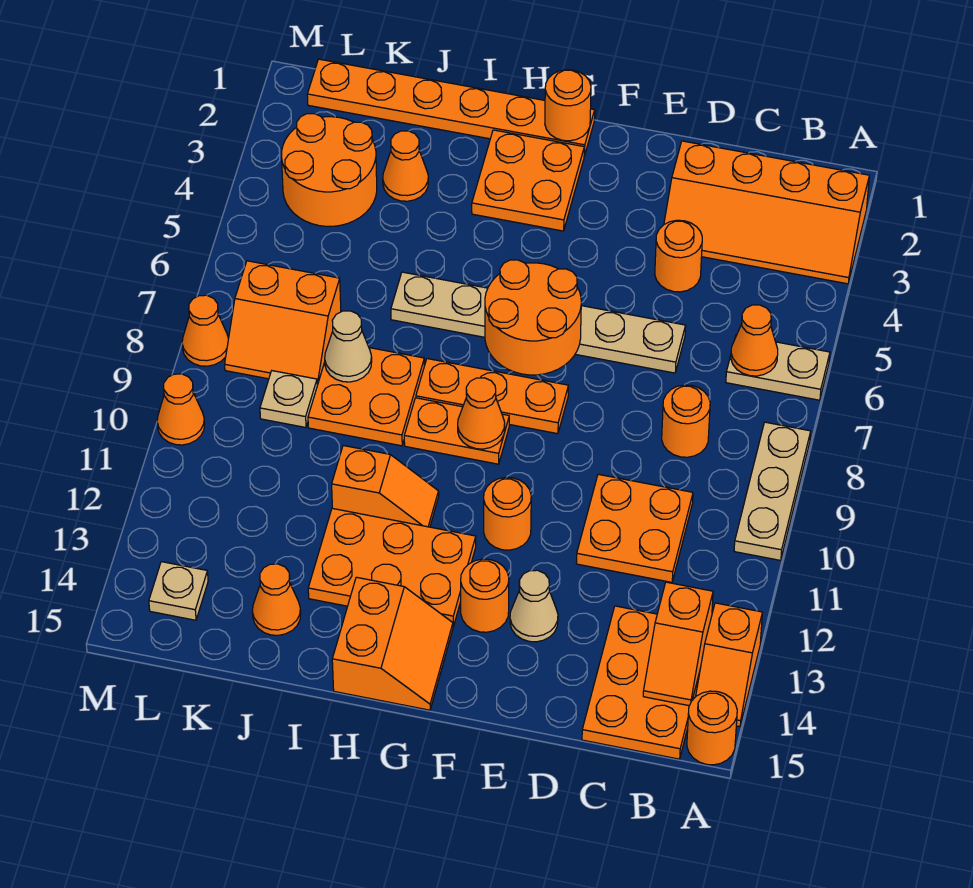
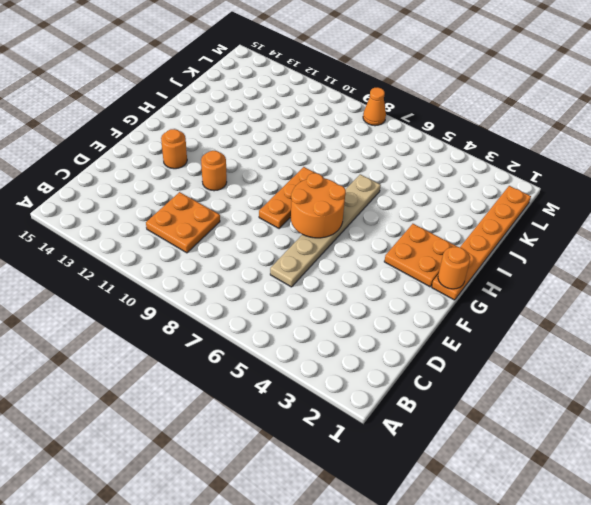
none -> orange slope A2:D3 level 1 top 2
none -> tan plate A6:B6 level 1
none -> tan plate A8:A10 level 1
none -> orange slope A13:A14 level 1 top 13

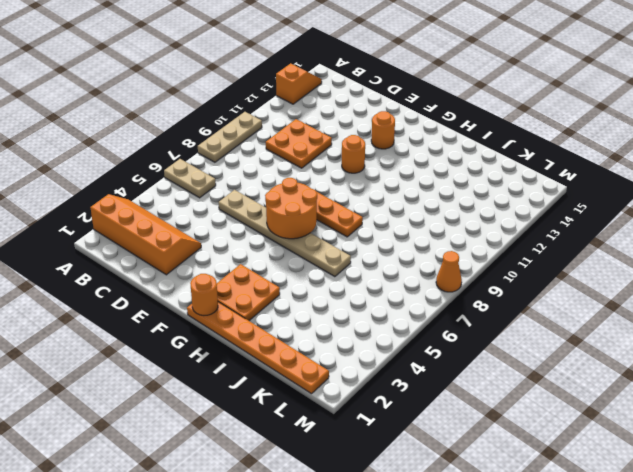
none -> orange round brick A15 level 1
none -> orange plate B13:C15 level 1
none -> orange round brick C8 level 1
none -> orange round brick D4 level 1

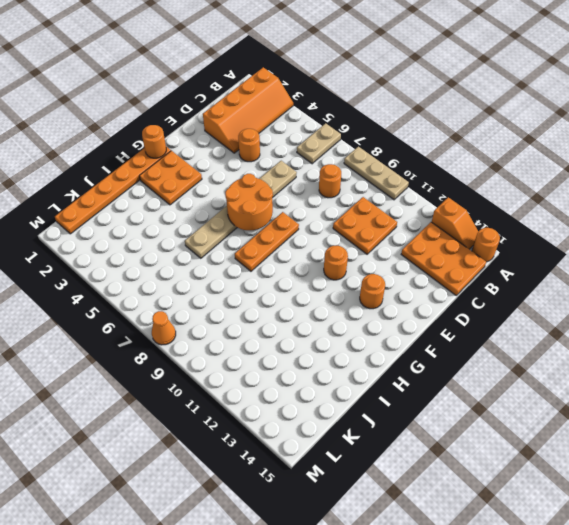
none -> tan cone E13 level 1
none -> orange plate G9:H9 level 1
none -> orange plate G12:I13 level 1
none -> orange slope G14:H15 level 1 top H

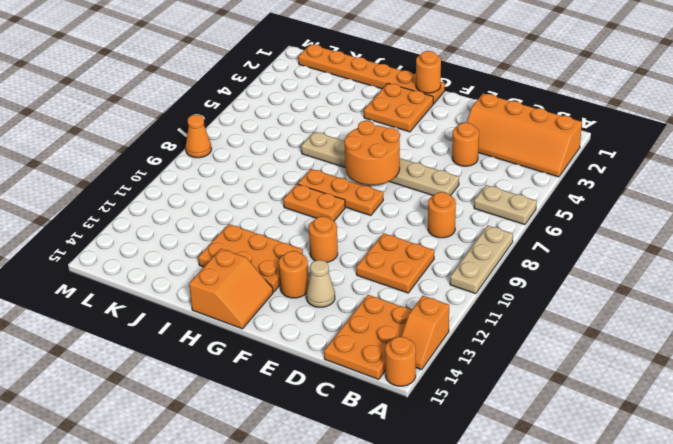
none -> orange slope H11:I11 level 1 top I
none -> orange plate I8:J9 level 1
none -> orange cone J3 level 1
none -> orange cone J14 level 1

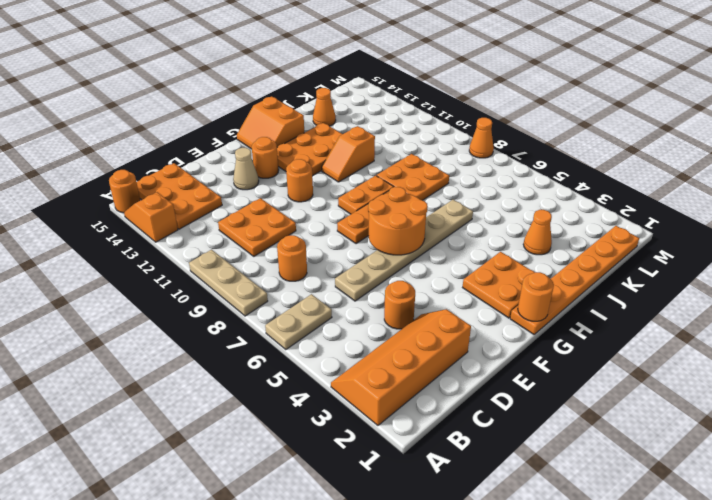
none -> orange round brick K3:L4 level 1
none -> orange slope K7:L8 level 1 top 7
none -> tan plate K9 level 1
none -> tan plate L14 level 1

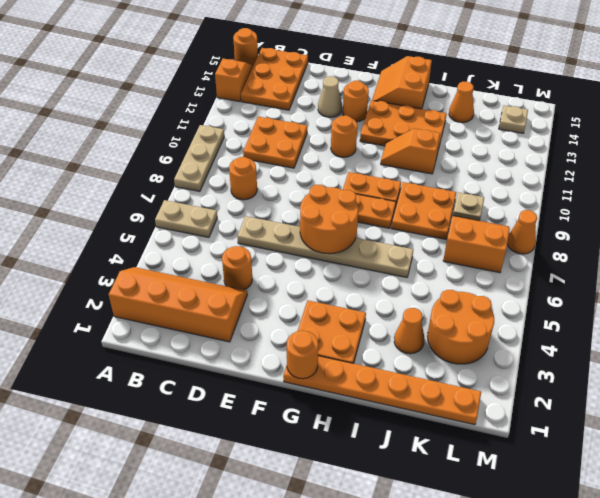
none -> orange cone M10 level 1
none -> orange cone B6 level 2
none -> orange slope B13:B14 level 2 top 13
none -> orange cone G9 level 2

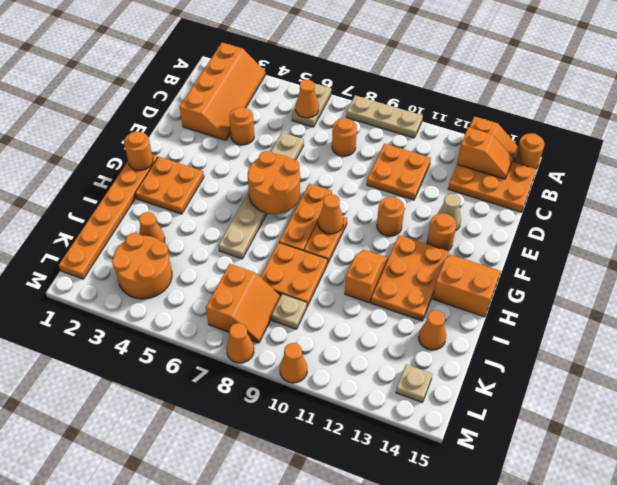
none -> tan cone J8 level 2

